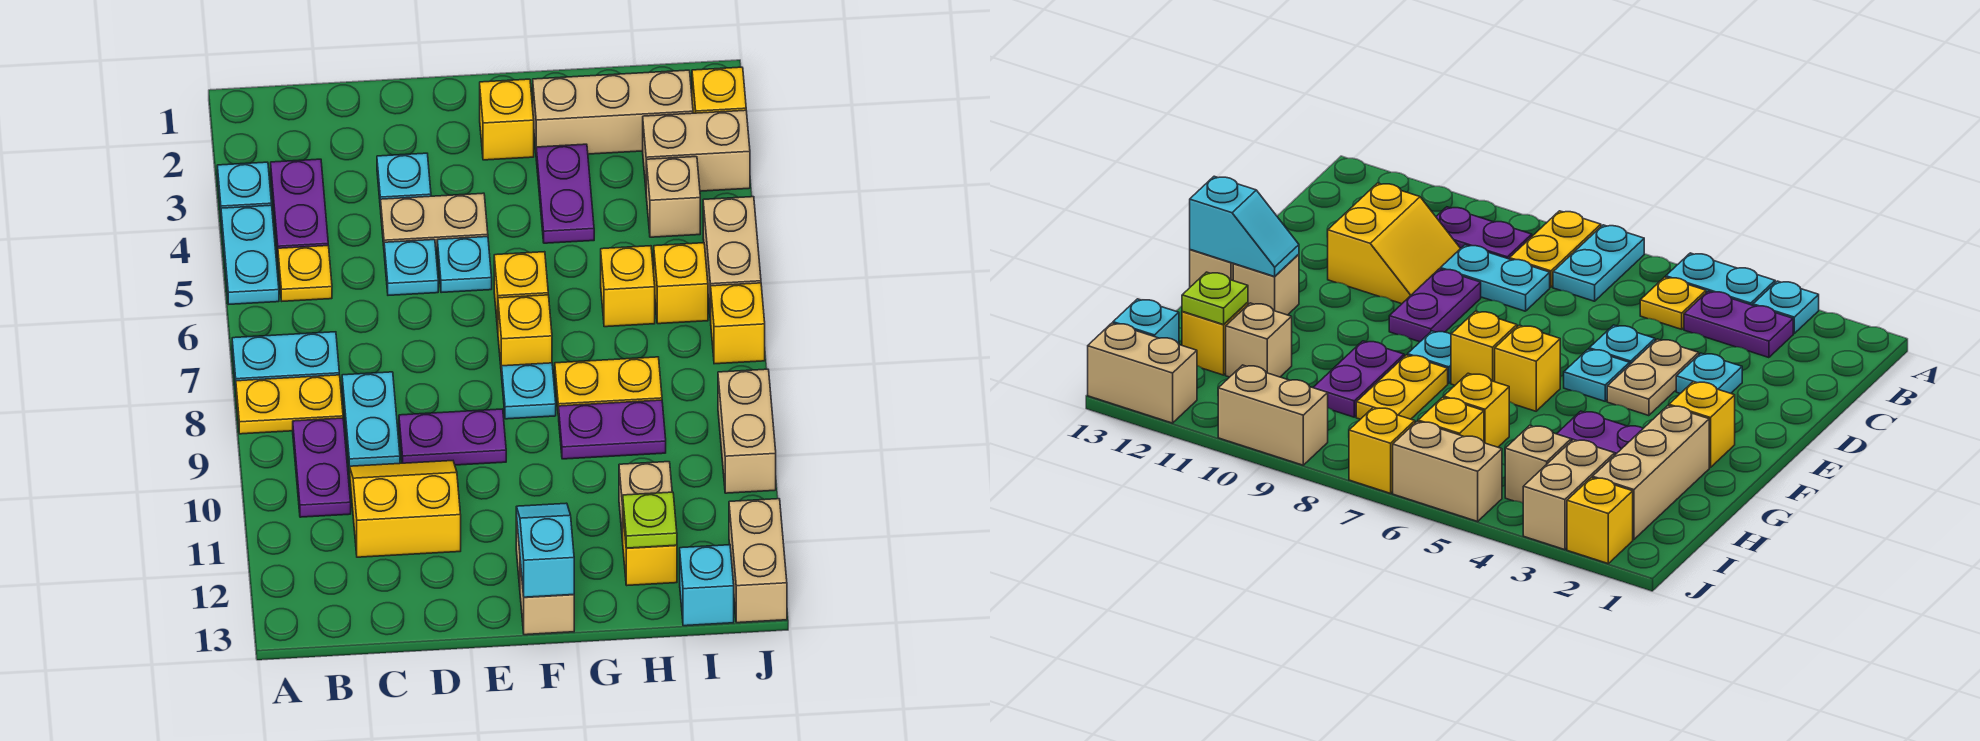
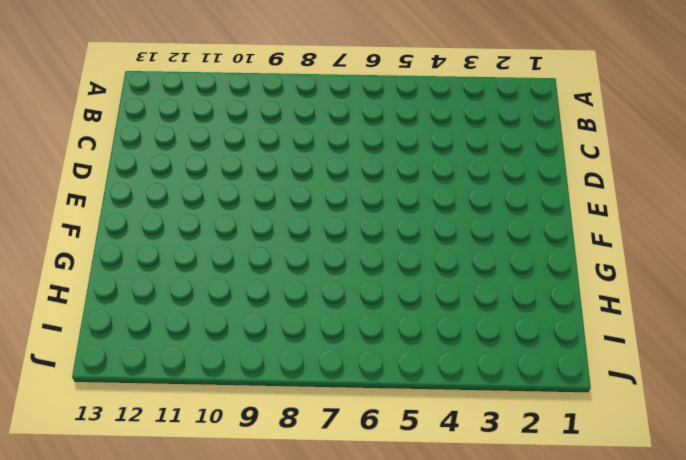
none -> cyan plate A3 level 1
none -> cyan plate A4:A5 level 1
none -> cyan plate A7:B7 level 1
none -> yellow plate A8:B8 level 1

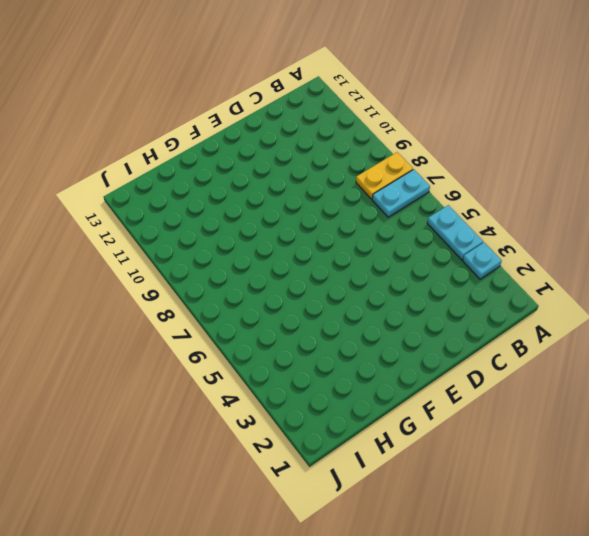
none -> purple plate B3:B4 level 1
none -> yellow plate B5 level 1
none -> purple plate B9:B10 level 1
none -> cyan plate C8:C9 level 1

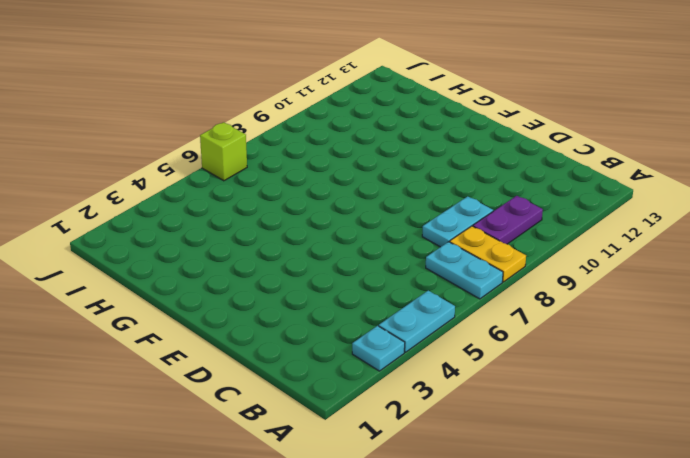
lime brick J6 level 1 -> tan brick J5:J6 level 1
none -> purple plate B3:B4 level 1
none -> yellow plate B5 level 1
none -> yellow slope C10:D11 level 1 top 11
none -> cyan plate D3 level 1

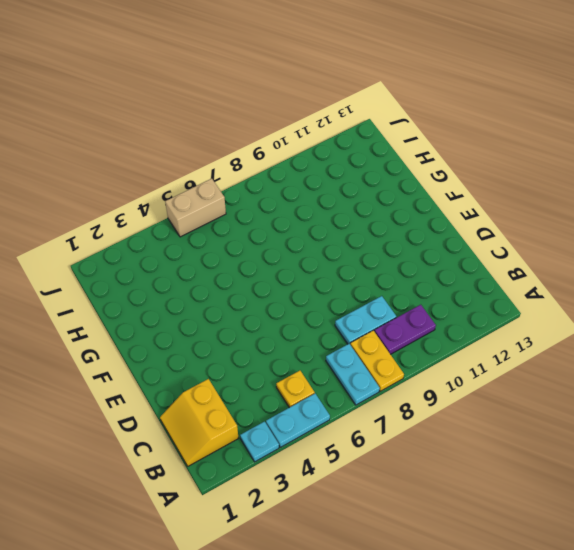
yellow slope B1:C2 level 1 top 2 -> yellow slope C10:D11 level 1 top 11
none -> purple plate B3:B4 level 1
none -> cyan plate D3 level 1
none -> tan plate D4:E4 level 1
none -> cyan plate D5 level 1

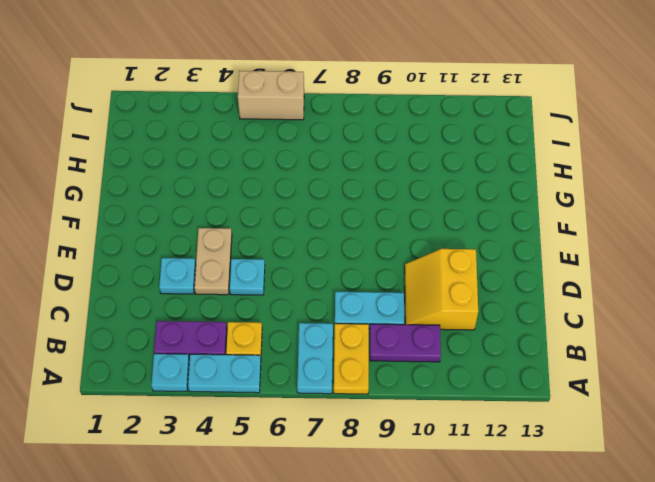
none -> purple plate D9:E9 level 1
none -> cyan plate E5 level 1
none -> yellow brick F2 level 1
none -> yellow brick F6 level 1

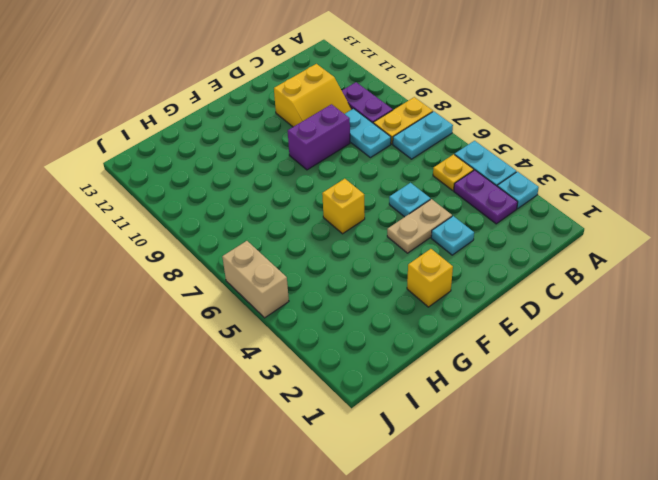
purple brick D9:E9 level 1 -> purple plate D9:E9 level 1
none -> cyan plate E5 level 1
none -> yellow brick F7 level 1
none -> cyan plate F8 level 1
none -> tan brick F12 level 1

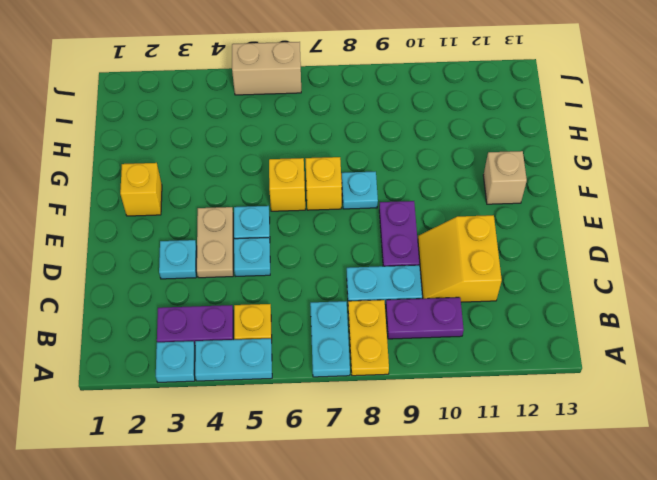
none -> tan brick F13 level 1
none -> tan brick G2:I2 level 1
none -> purple plate G3:G4 level 1
none -> yellow plate G8:H8 level 1

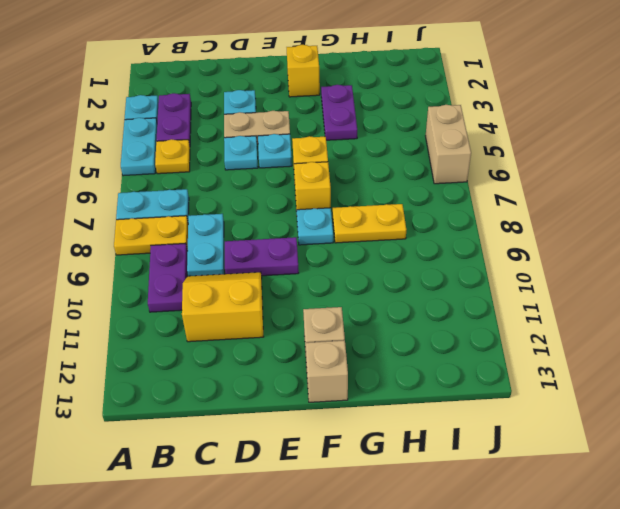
none -> tan brick G2:I2 level 1
none -> purple plate G9:H9 level 1
none -> yellow brick H6 level 1
none -> tan brick H11 level 1

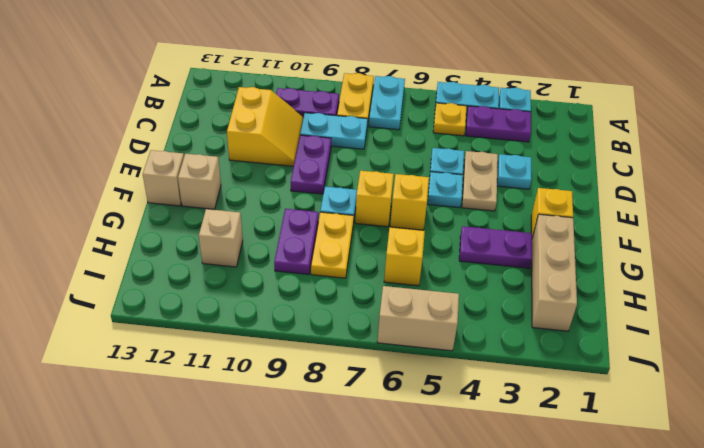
none -> yellow brick H12 level 1
none -> tan brick I3:J3 level 1
none -> tan brick I4 level 1
none -> yellow brick I6 level 1

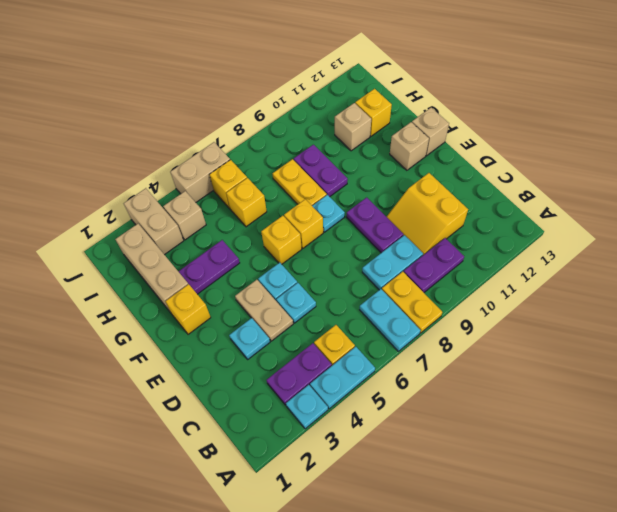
none -> cyan brick I13 level 1
none -> yellow brick J2 level 1
none -> yellow brick J7 level 1
none -> tan brick J9:J10 level 1

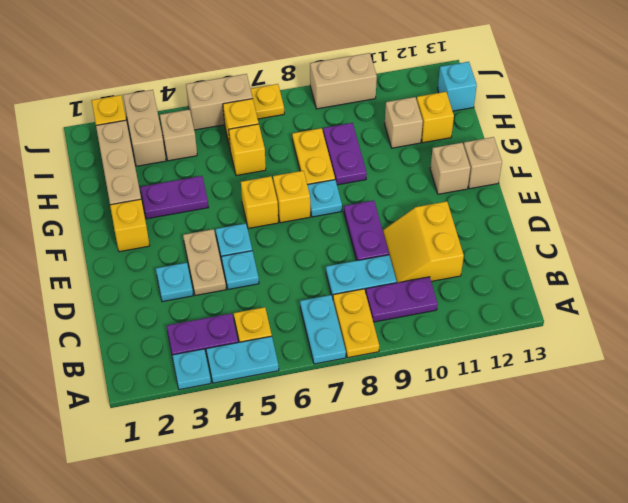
yellow plate J7 level 1 -> yellow brick J7 level 1
none -> tan brick J12:J13 level 1
none -> cyan slope F12:F13 level 2 top 13
none -> lime plate H12 level 2

